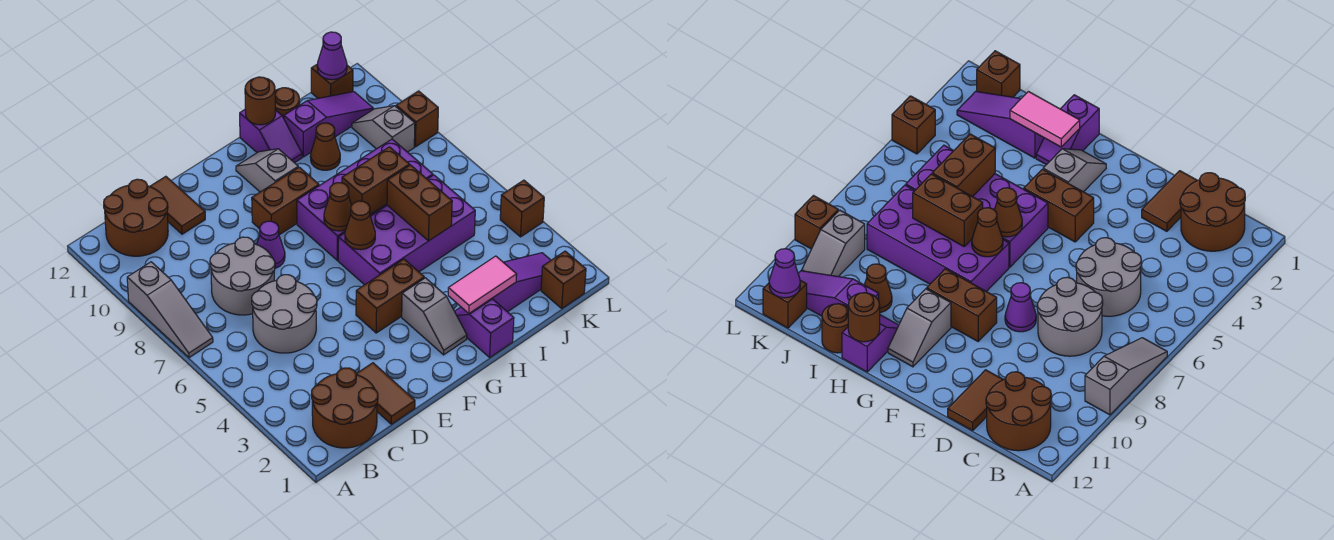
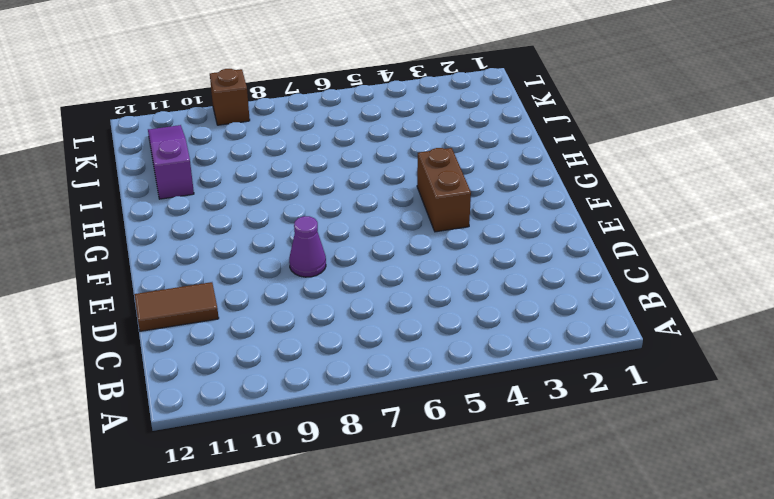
none -> grey slope A7:A9 level 1 top 9
none -> brown round brick B1:C2 level 1
none -> brown round brick B11:C12 level 1
none -> grey round brick C5:D6 level 1

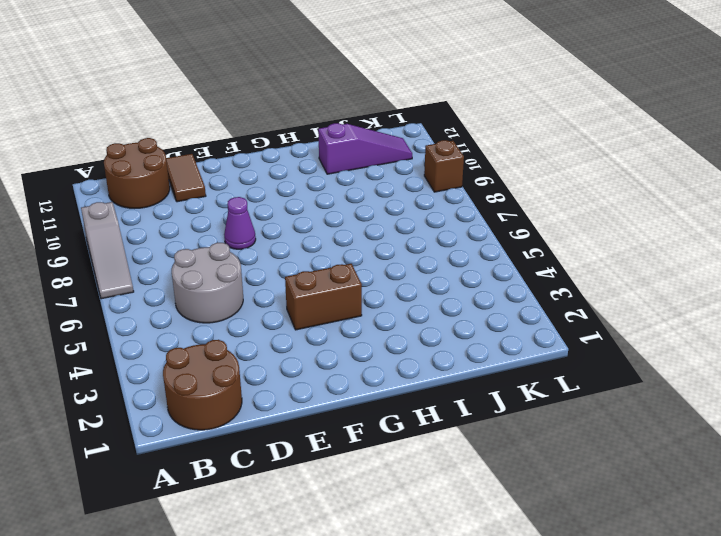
none -> grey round brick C7:D8 level 1
none -> brown tile D1:D2 level 1
none -> brown brick F9:G9 level 1
none -> grey slope G2:G3 level 1 top 3

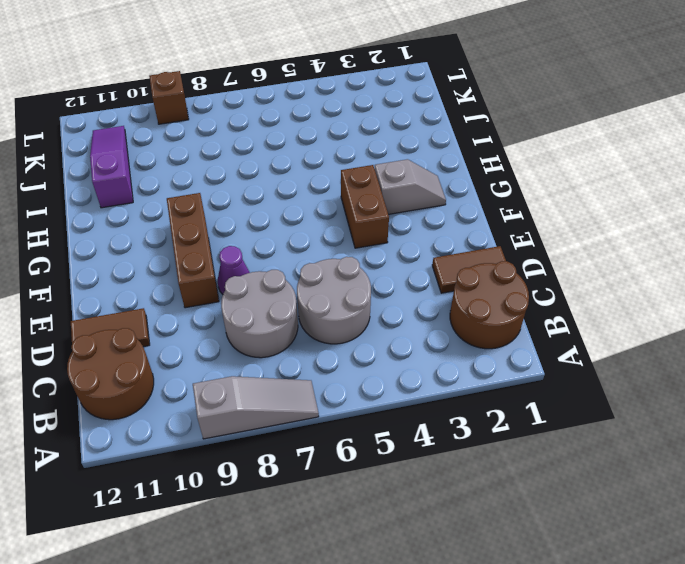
brown brick E9:G9 level 1 -> brown brick F9:G9 level 1
none -> purple brick G5:J6 level 1
none -> purple brick G7:J8 level 1
none -> grey slope G10:G11 level 1 top 10
none -> purple slope H1:H2 level 1 top 1

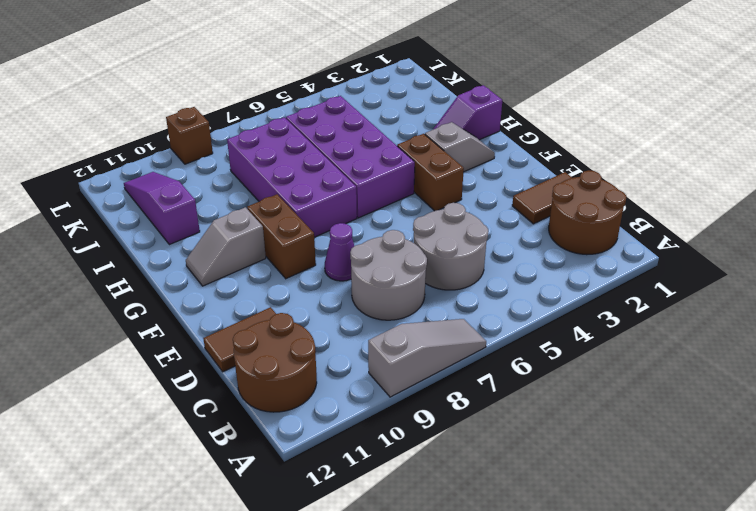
none -> purple slope H11:H12 level 1 top 12
none -> purple slope I2:K2 level 1 top I
none -> brown cone I10 level 1
none -> brown round brick I12 level 1

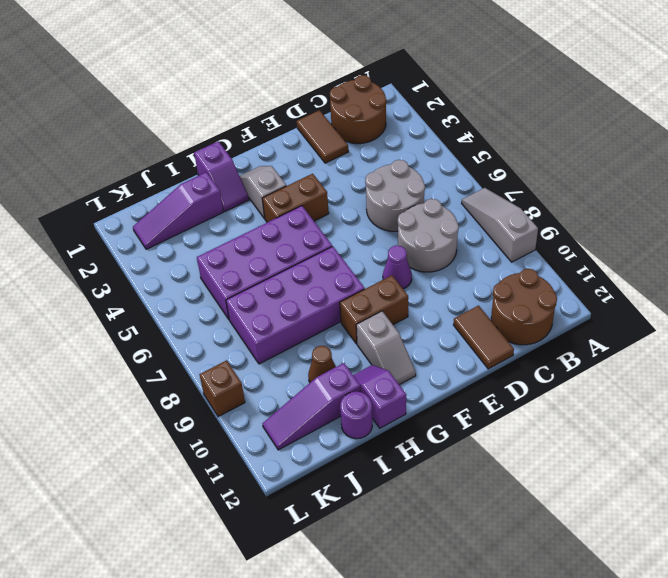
purple round brick I12 level 1 -> brown round brick I12 level 1
none -> brown brick K1 level 1
none -> grey slope K9:K10 level 1 top 9
none -> brown brick K12 level 1
none -> brown brick L4 level 1

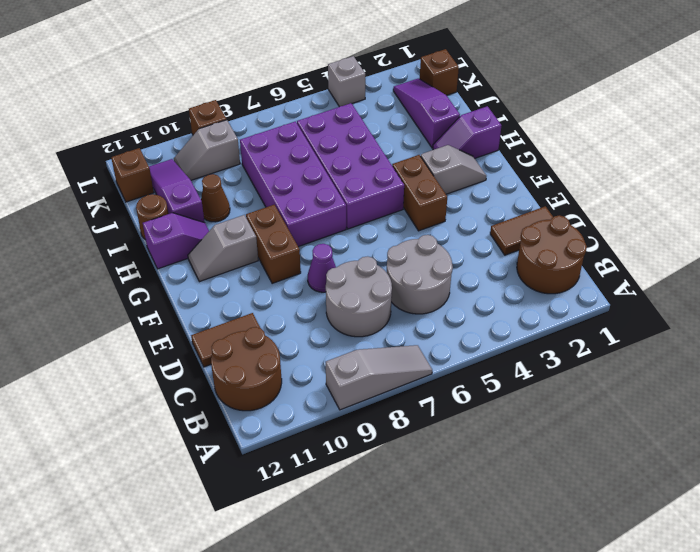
grey brick L4 level 1 -> brown brick L4 level 1
none -> brown cone G6 level 2
none -> brown cone G7 level 2
none -> pink tile H2:I2 level 2
none -> brown brick H7:I7 level 2

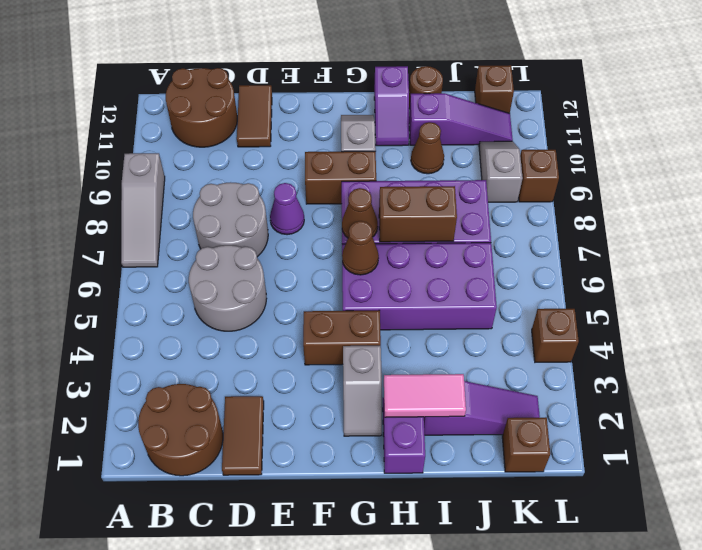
none -> brown round brick H12 level 2
none -> brown brick I5:I6 level 2
none -> purple cone K12 level 2

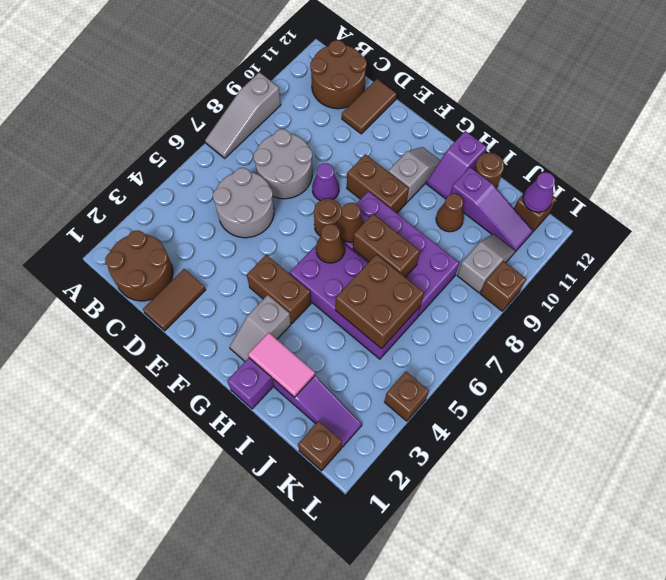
brown round brick F7 level 1 -> brown round brick H12 level 2
brown brick I5:J6 level 2 -> brown brick I5:I6 level 2

